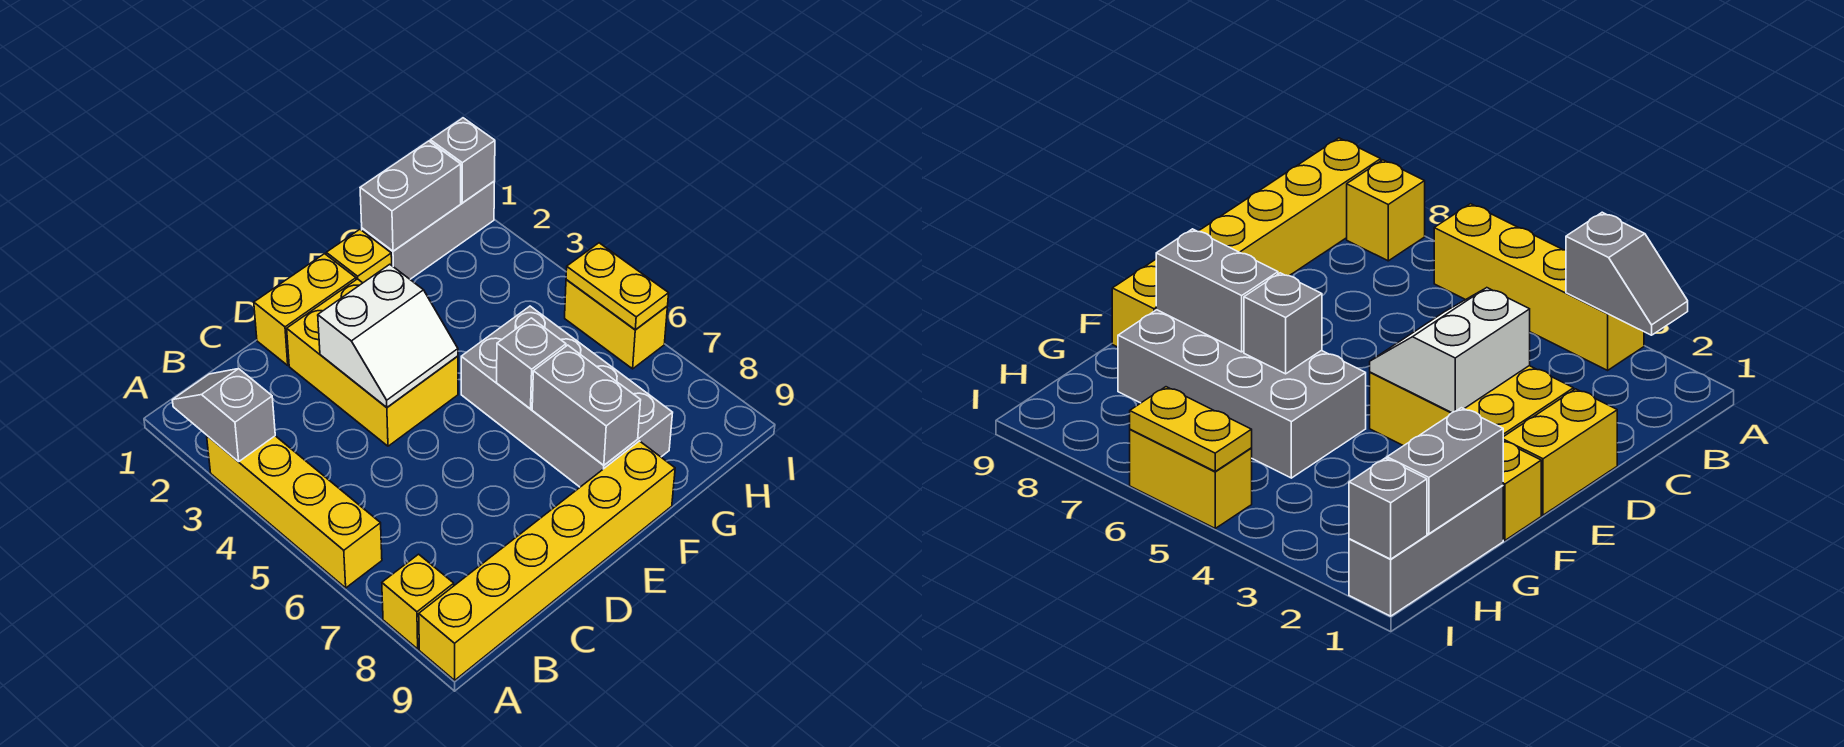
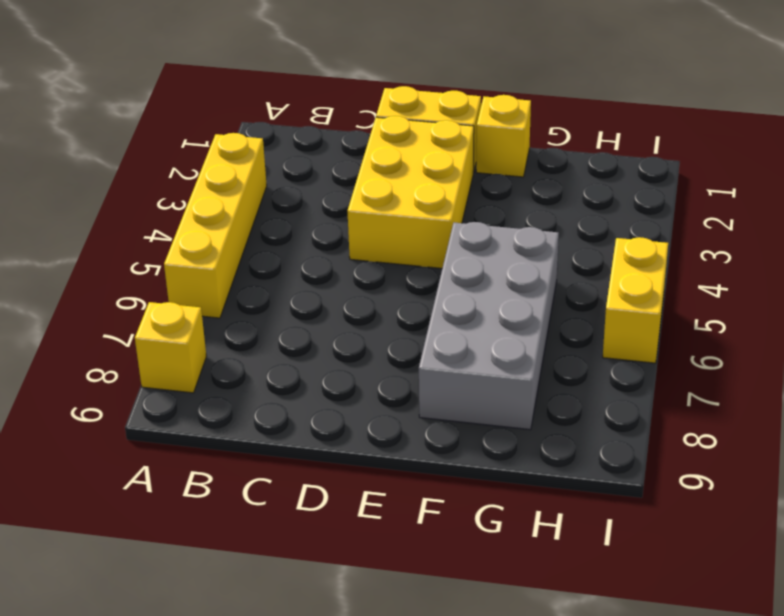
none -> yellow brick A9:F9 level 1
none -> grey brick G1:I1 level 1
none -> grey slope A2:A3 level 2 top 3

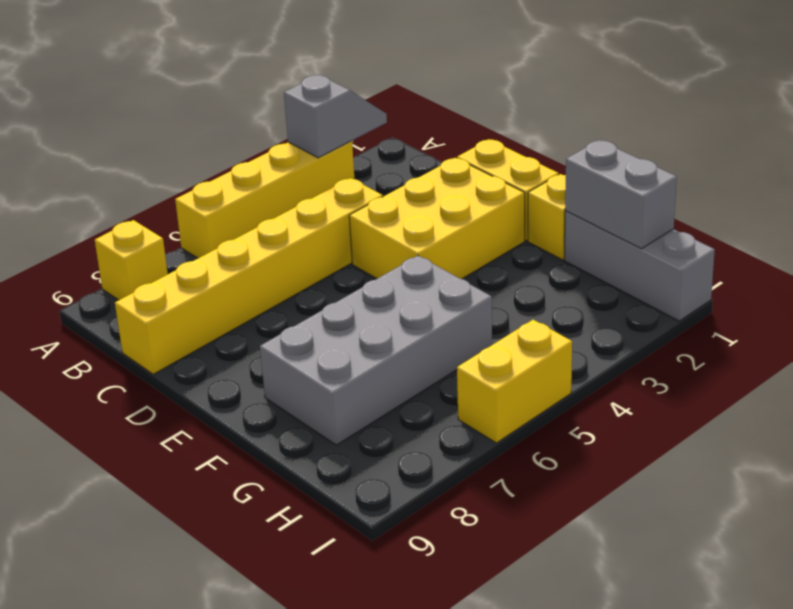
yellow brick C4:C9 level 1 -> yellow brick A9:F9 level 1
none -> white slope D3:E4 level 2 top 3
none -> grey brick F6 level 2
none -> grey brick F7:F8 level 2

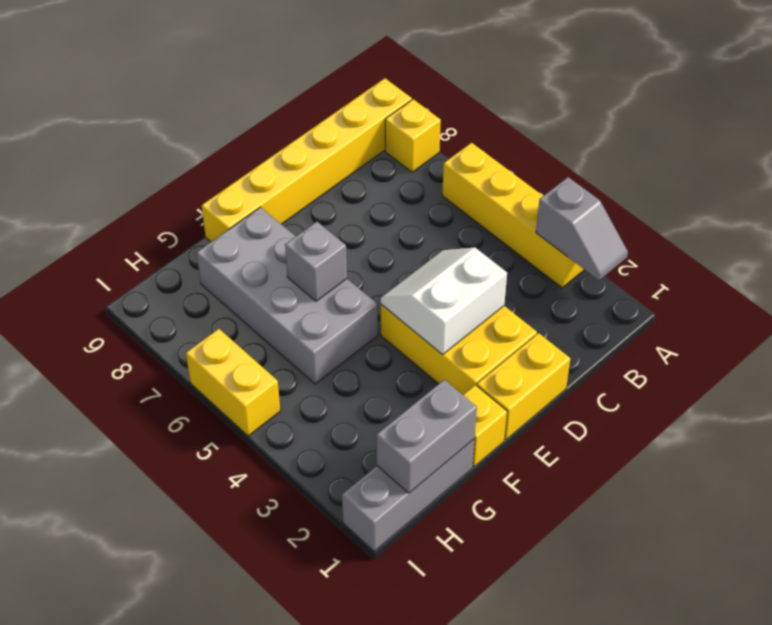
none -> grey brick F7:F8 level 2
none -> grey brick I1 level 2
none -> yellow plate I5:I6 level 2

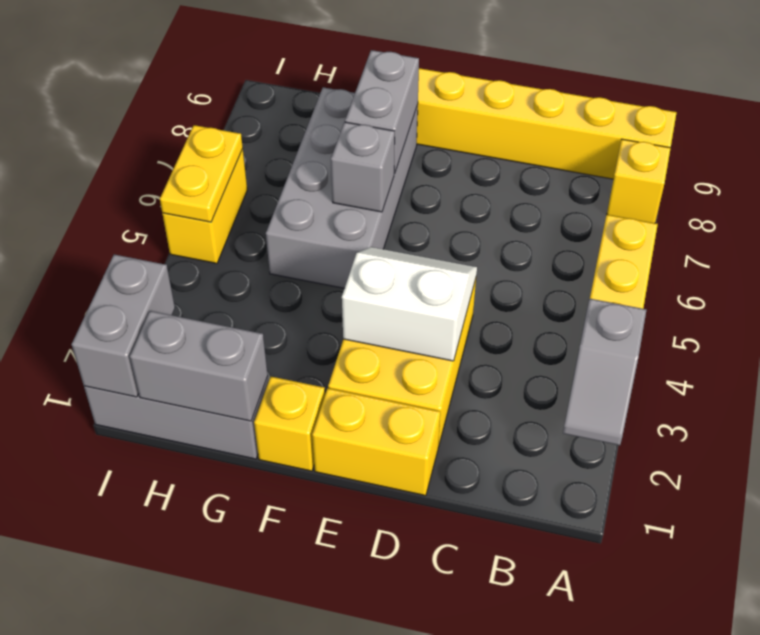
grey brick I1:I2 level 2 -> grey brick I1 level 2

